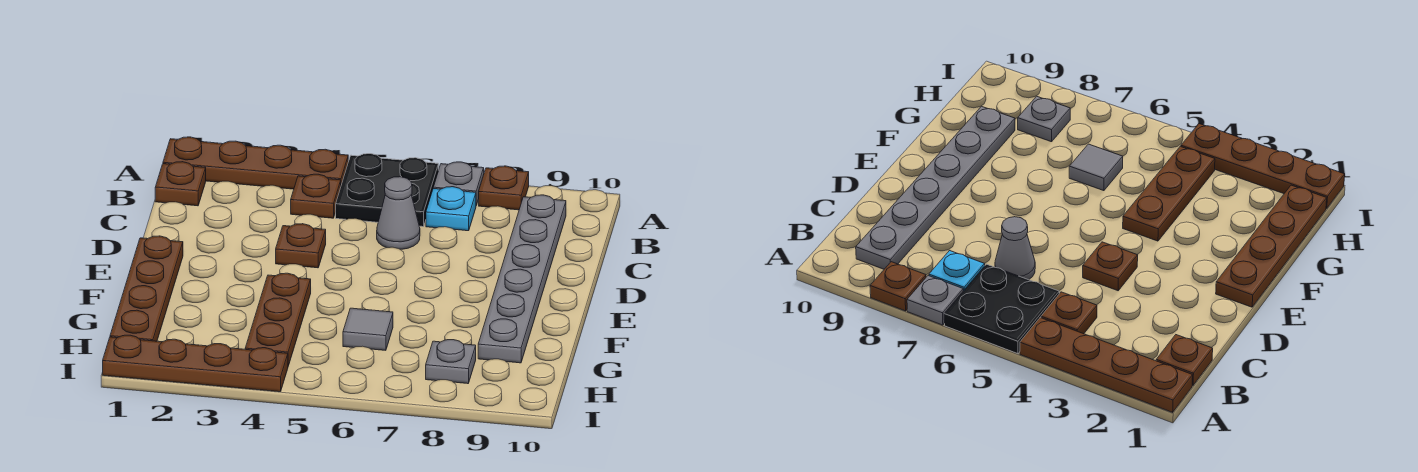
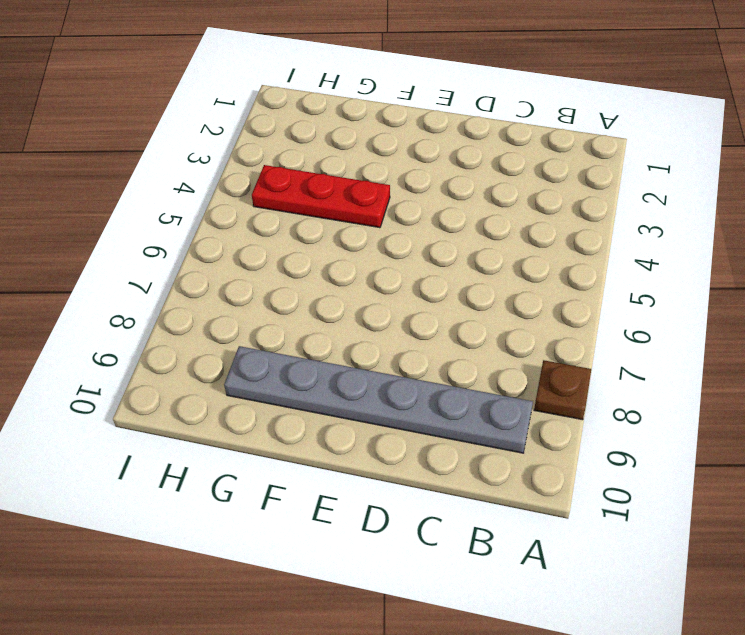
red plate F4:H4 level 1 -> brown plate F4:H4 level 1
none -> brown plate A1:A4 level 1
none -> black plate A5:B6 level 1
none -> grey plate A7 level 1

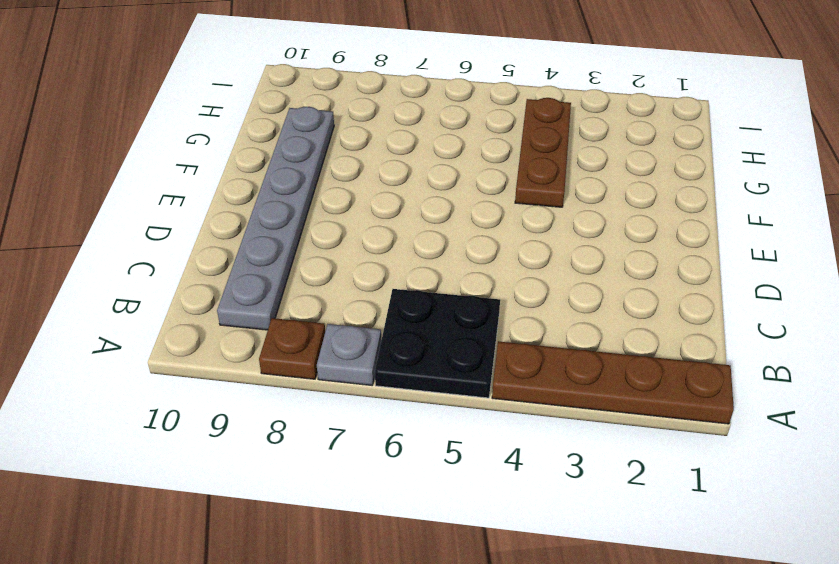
none -> brown plate B1 level 1
none -> brown plate B4 level 1
none -> cyan plate B7 level 1

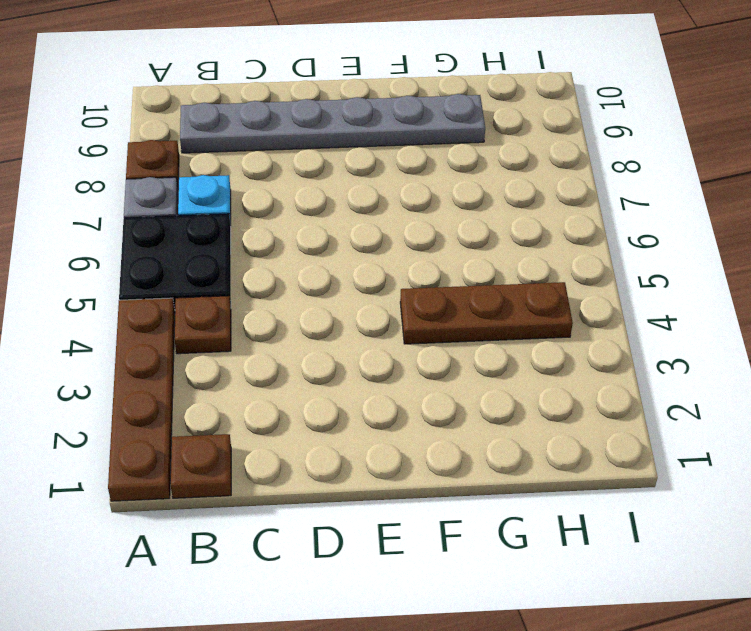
none -> grey cone C6 level 1
none -> brown plate D4 level 1
none -> brown plate E1:H1 level 1

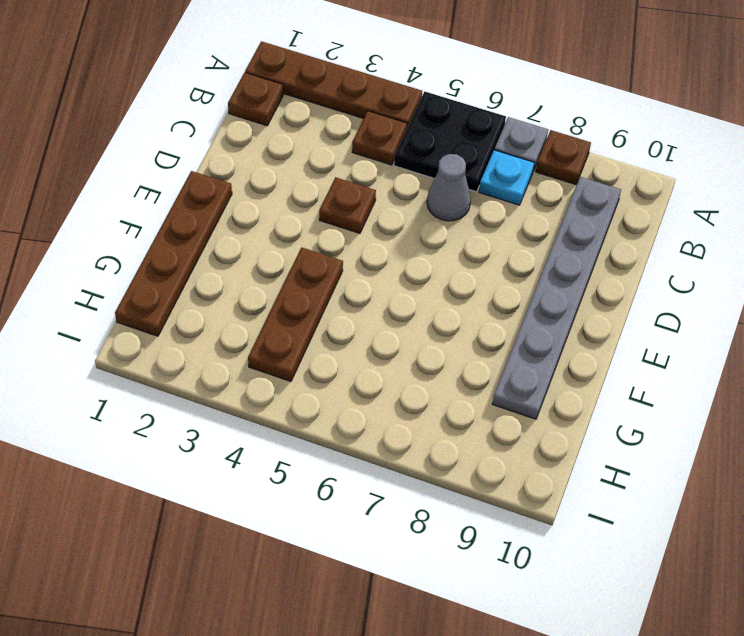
none -> grey tile G6 level 1
none -> grey plate H8 level 1
none -> brown plate I1:I4 level 1

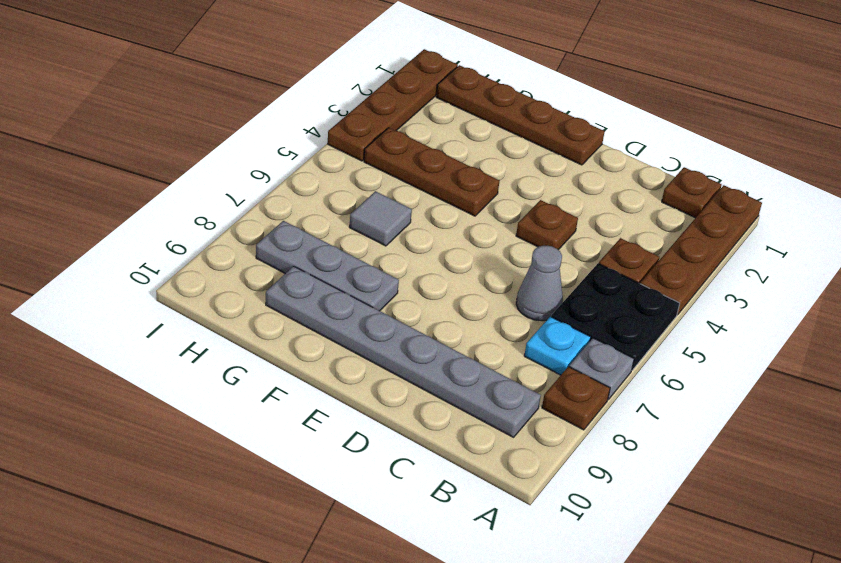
grey plate F8:H8 level 1 -> grey plate H8 level 1

